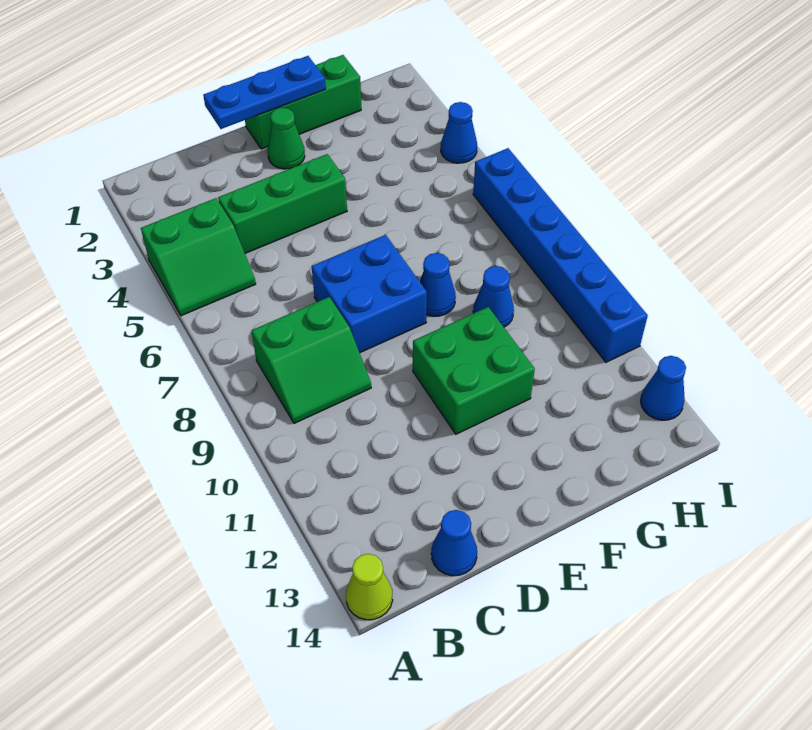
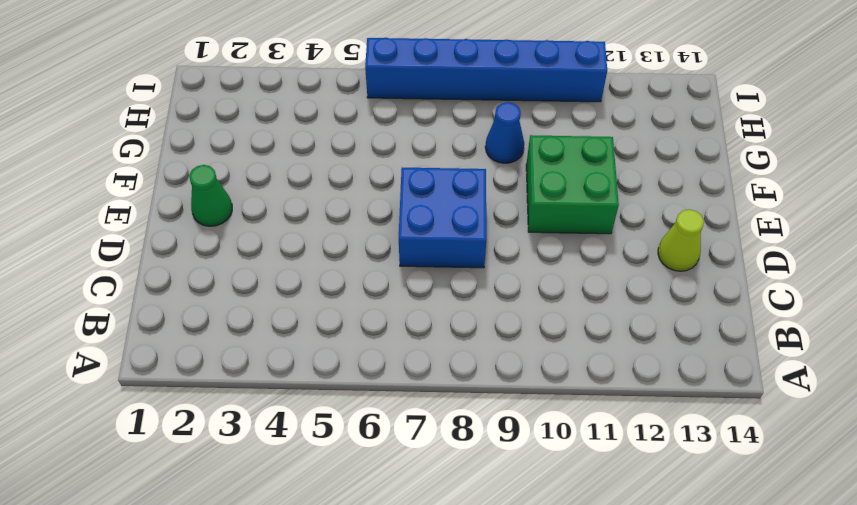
lime cone D13 level 1 -> lime cone A14 level 1
none -> green slope A4:B5 level 1 top 4
none -> green slope B8:C9 level 1 top 8
none -> green brick C4:E4 level 1

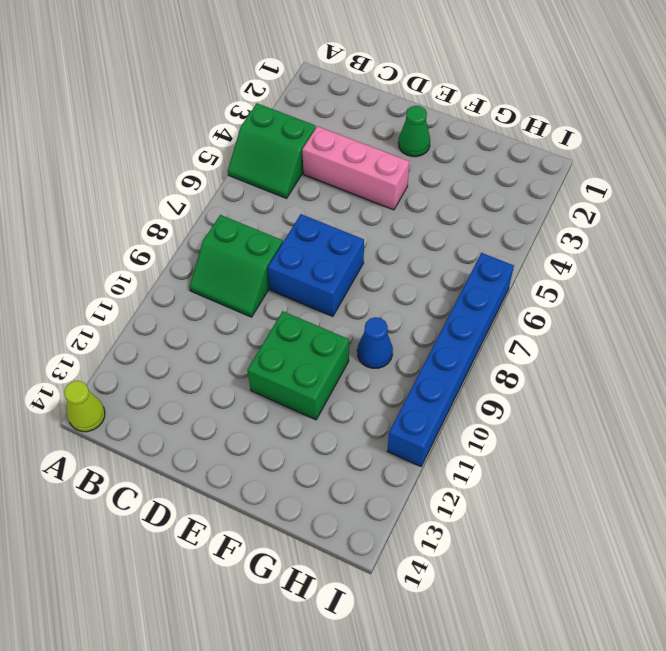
pink brick C4:E4 level 1 -> green brick C4:E4 level 1
none -> blue cone C14 level 1
none -> green brick E1:G1 level 1
none -> blue cone F8 level 1

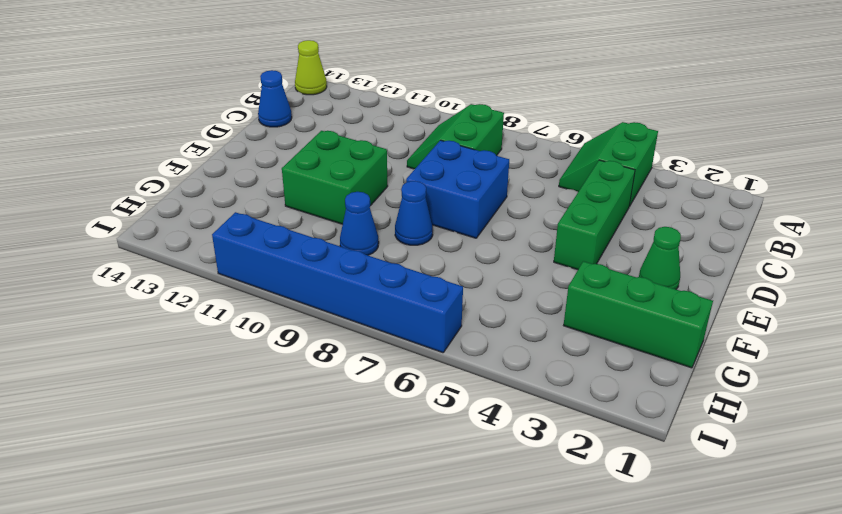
green brick G1:G3 level 1 -> green brick E1:G1 level 1
none -> blue cone I4 level 1
none -> blue cone I13 level 1
none -> blue plate D1:F1 level 2

